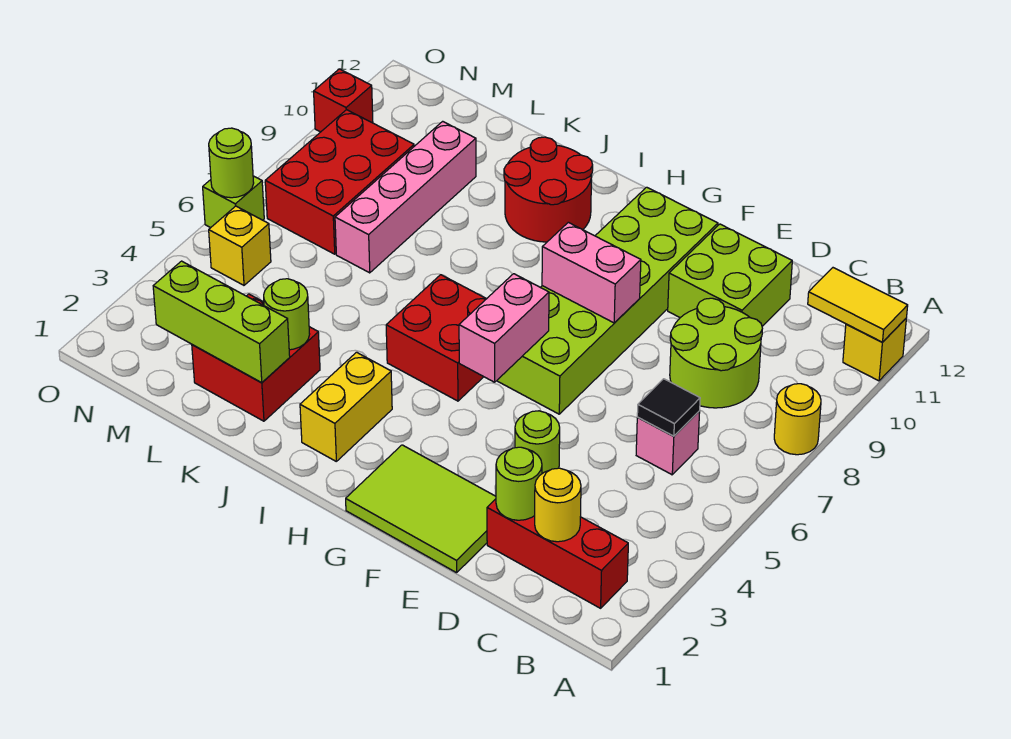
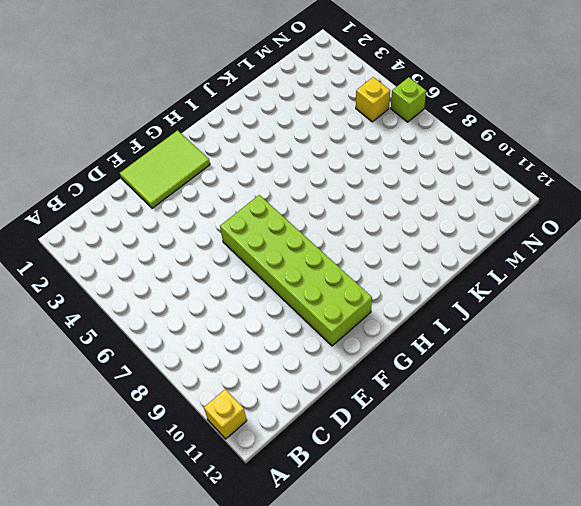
none -> yellow round brick A8 level 1
none -> red brick B2:D2 level 1
none -> pink brick C6 level 1

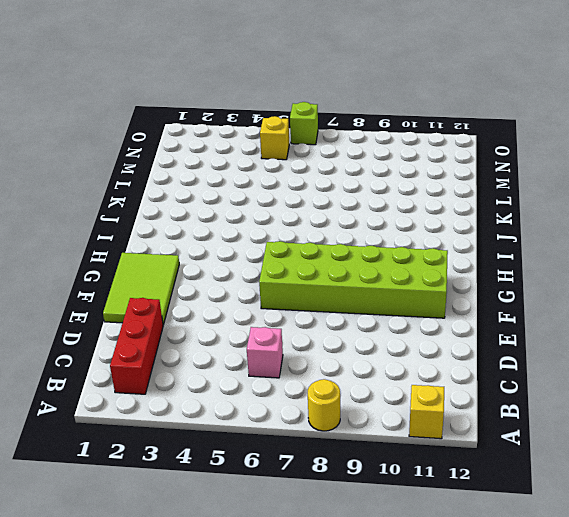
none -> lime round brick C8:D9 level 1
none -> lime brick D10:E11 level 1
none -> lime round brick E4 level 1

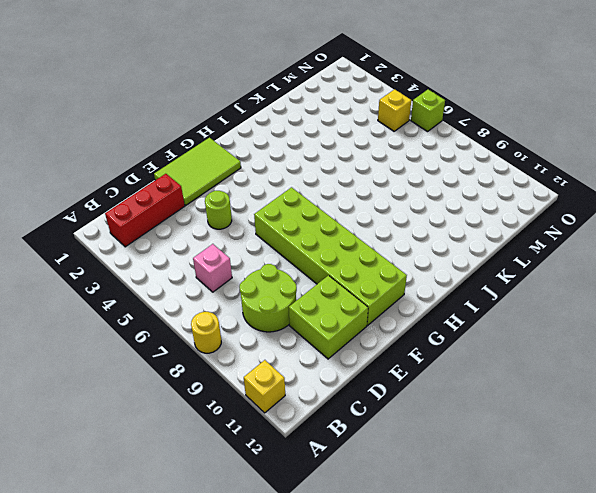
none -> red brick H5:I6 level 1
none -> yellow brick I2:I3 level 1
none -> red round brick I10:J11 level 1

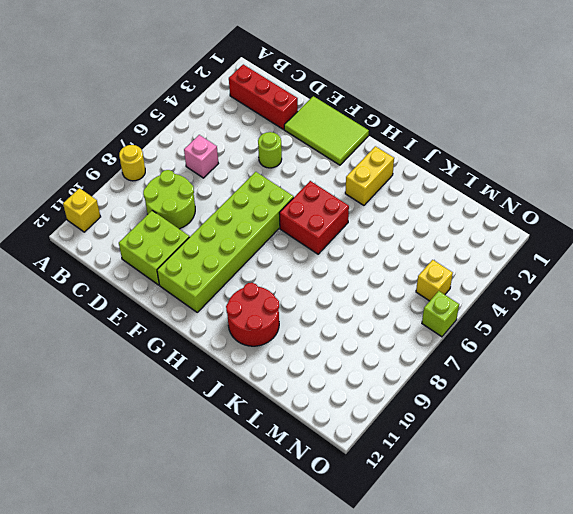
none -> red brick K2:L3 level 1
none -> pink brick L7:L10 level 1
none -> red brick M7:N9 level 1

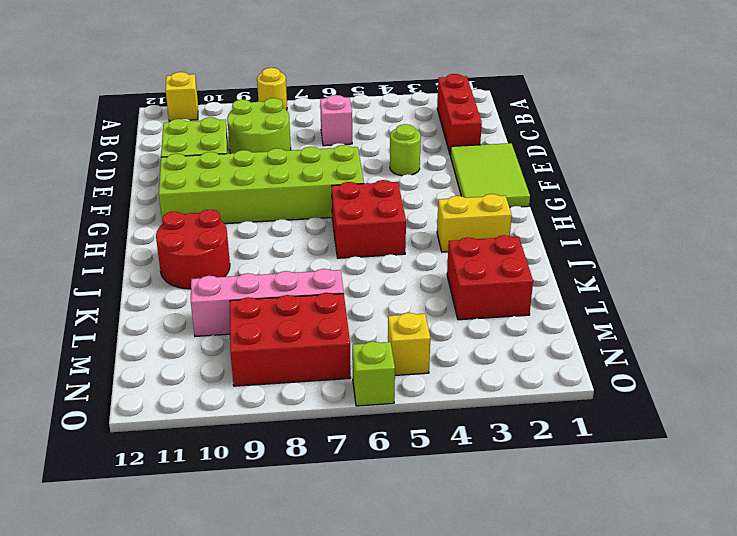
none -> red brick O10 level 1
none -> yellow tile A11:B11 level 2
none -> yellow round brick C2 level 2

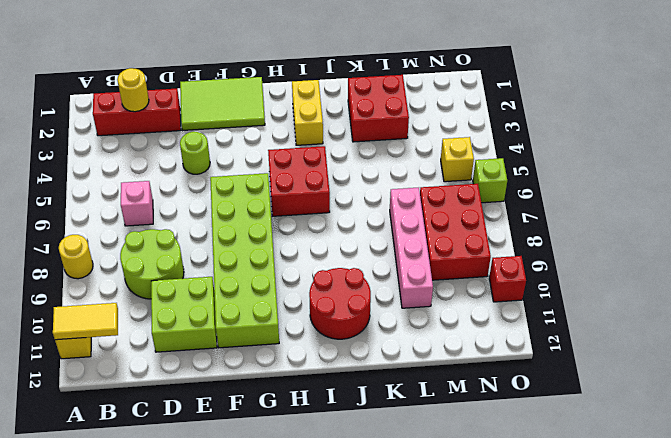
none -> black tile C6 level 2
none -> lime round brick D2 level 2
none -> pink brick F8:G8 level 2

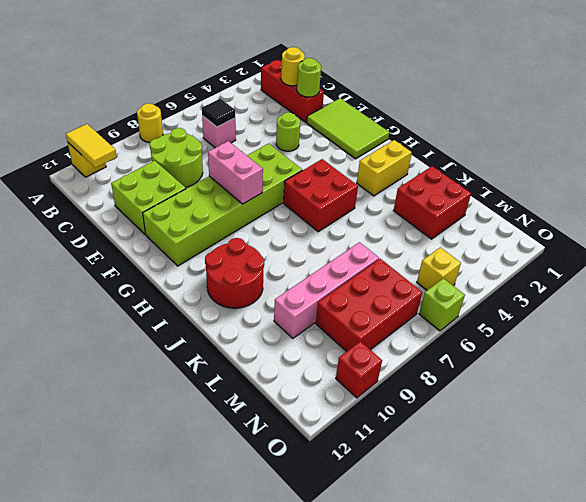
none -> pink brick G5:G6 level 2
none -> lime brick K2:M2 level 2
none -> lime round brick K3 level 2

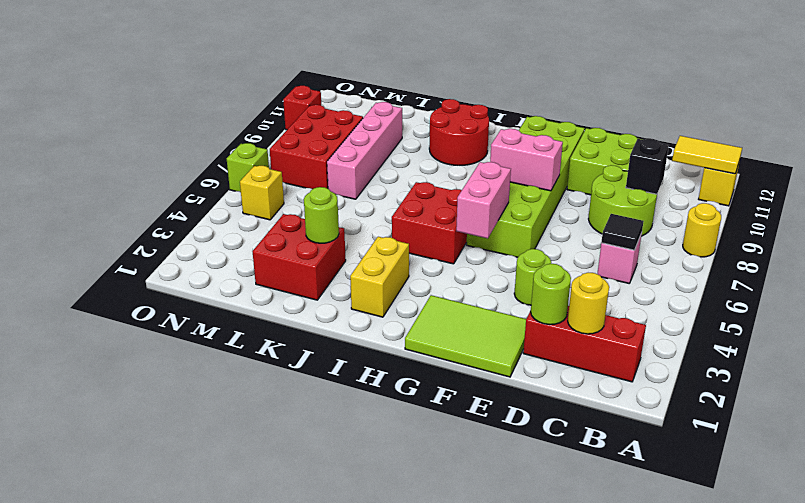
black brick C9 level 2 -> none
none -> lime brick K2:M2 level 2
none -> lime round brick O6 level 2

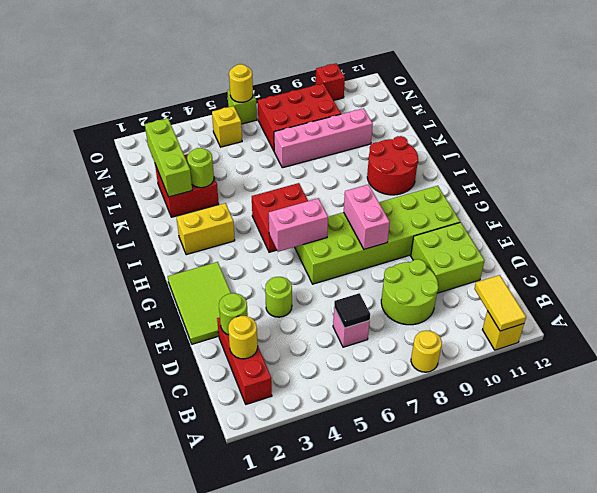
yellow round brick O6 level 2 -> lime round brick O6 level 2

